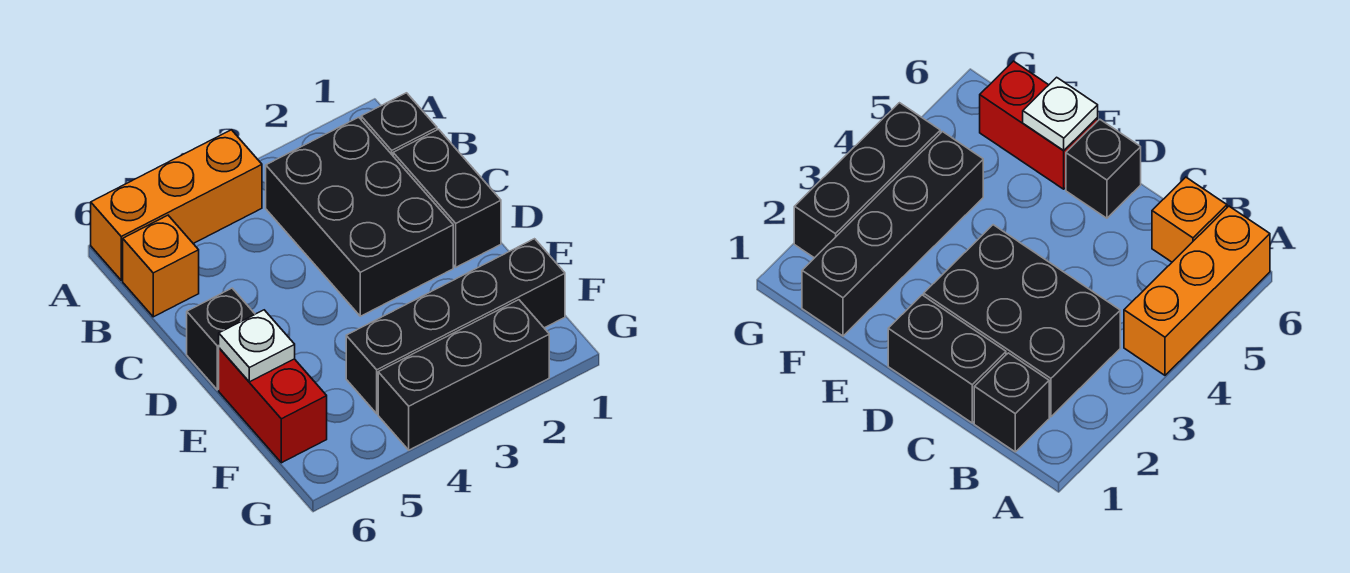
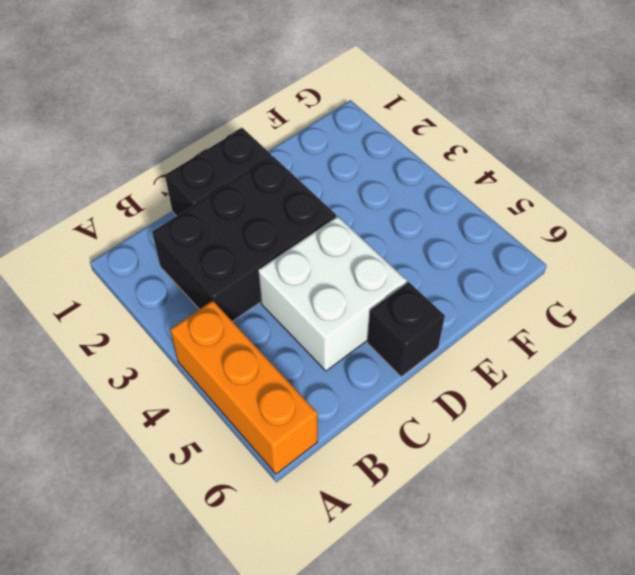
white brick C4:D5 level 1 -> none
none -> black brick B1 level 1
none -> orange brick B6 level 1

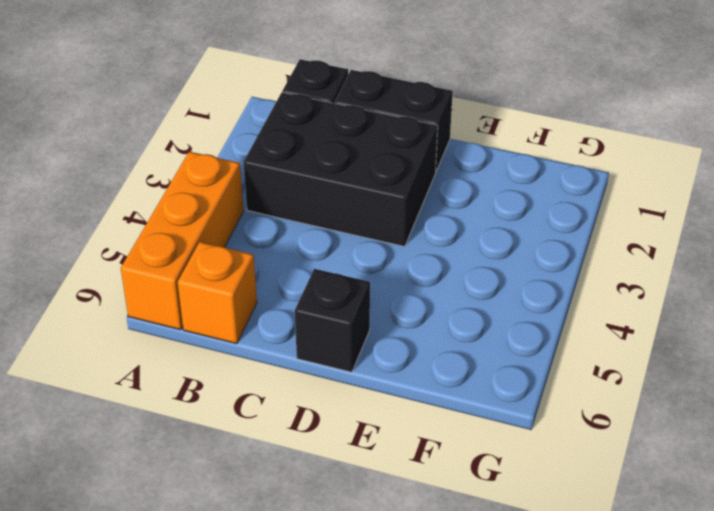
none -> red brick E6:F6 level 1
none -> black brick F1:F4 level 1

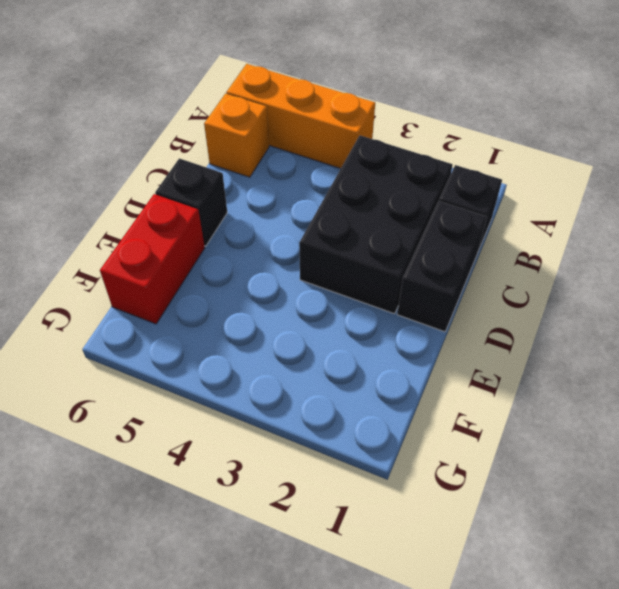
none -> black brick F1:F4 level 1
none -> black brick G2:G4 level 1

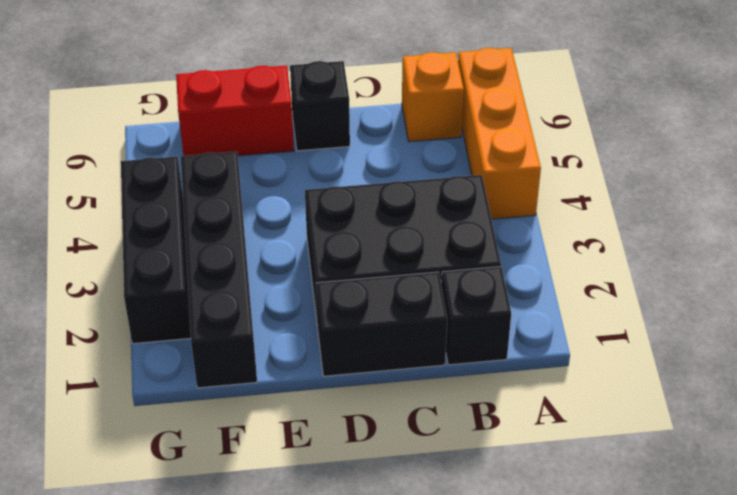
none -> white plate E6 level 2

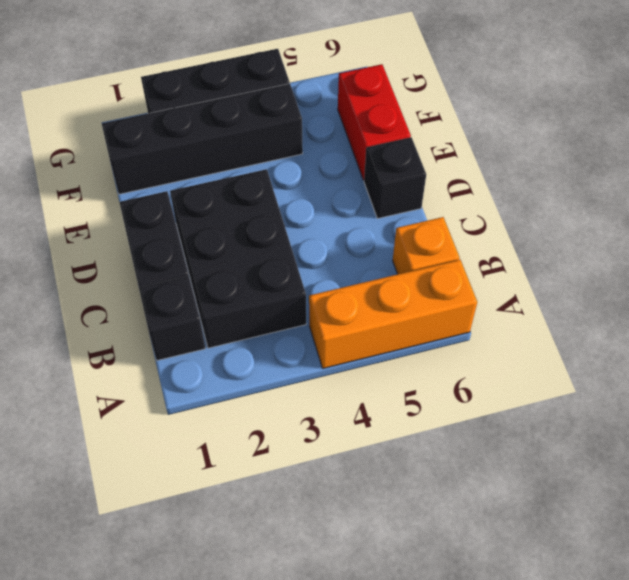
none -> white plate E6 level 2

